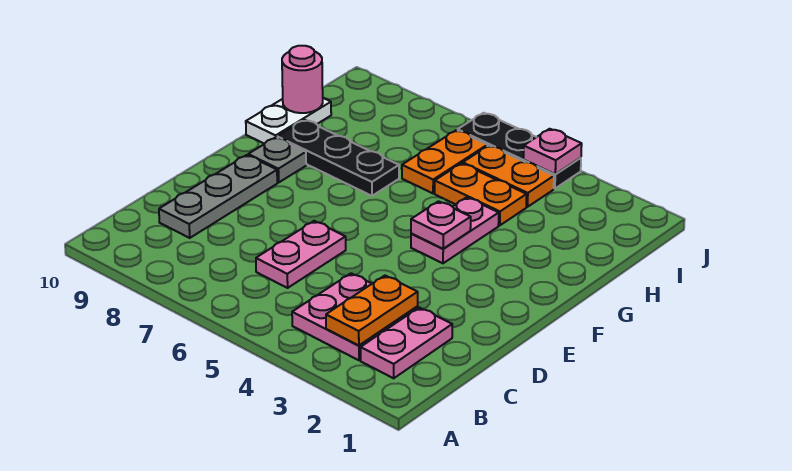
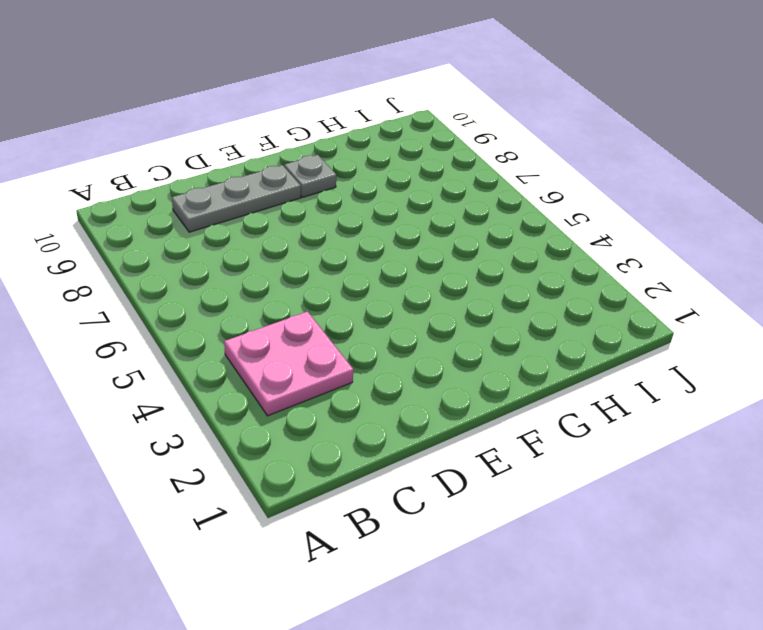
none -> pink plate B2:C2 level 1
none -> pink plate C6:D6 level 1
none -> pink plate F4:G4 level 1

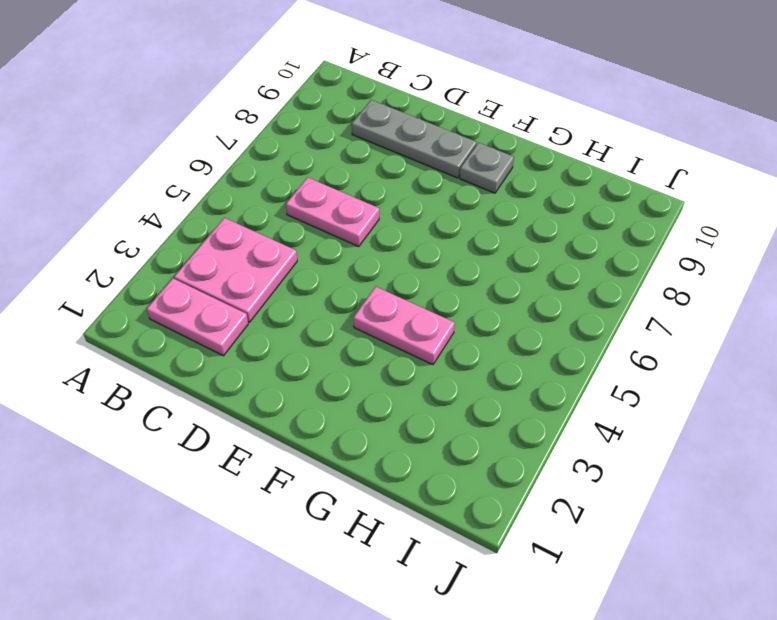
none -> black plate G7:G9 level 1
none -> white plate G10:H10 level 1
none -> orange plate H4:H5 level 1

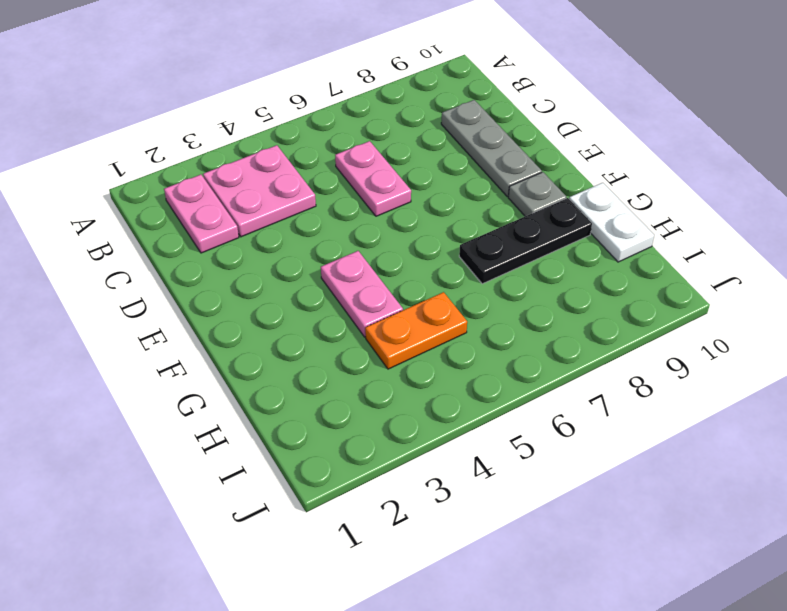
none -> orange plate H6:I6 level 1
none -> orange plate I4:I5 level 1
none -> black plate J4:J6 level 1

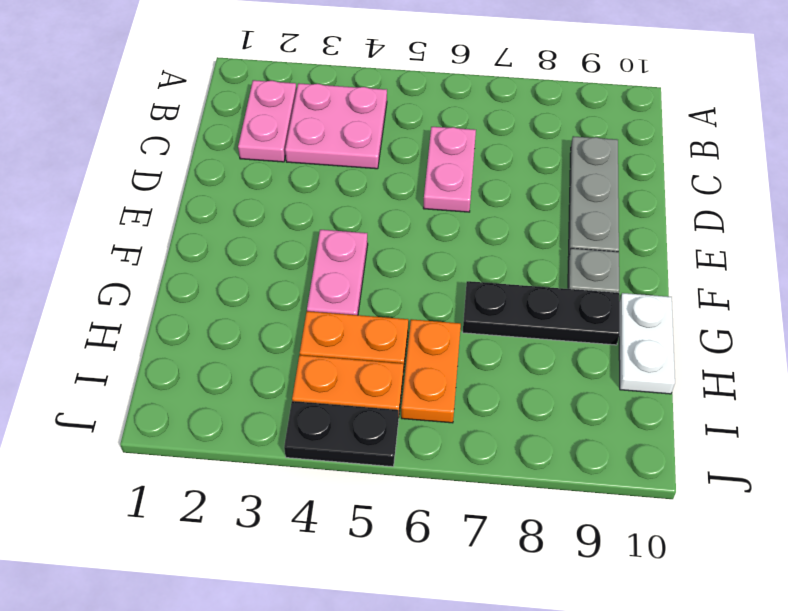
black plate J4:J5 level 1 -> black plate J4:J6 level 1
none -> orange plate B3:C3 level 2
none -> pink plate F4 level 2
none -> pink round brick H10 level 2

